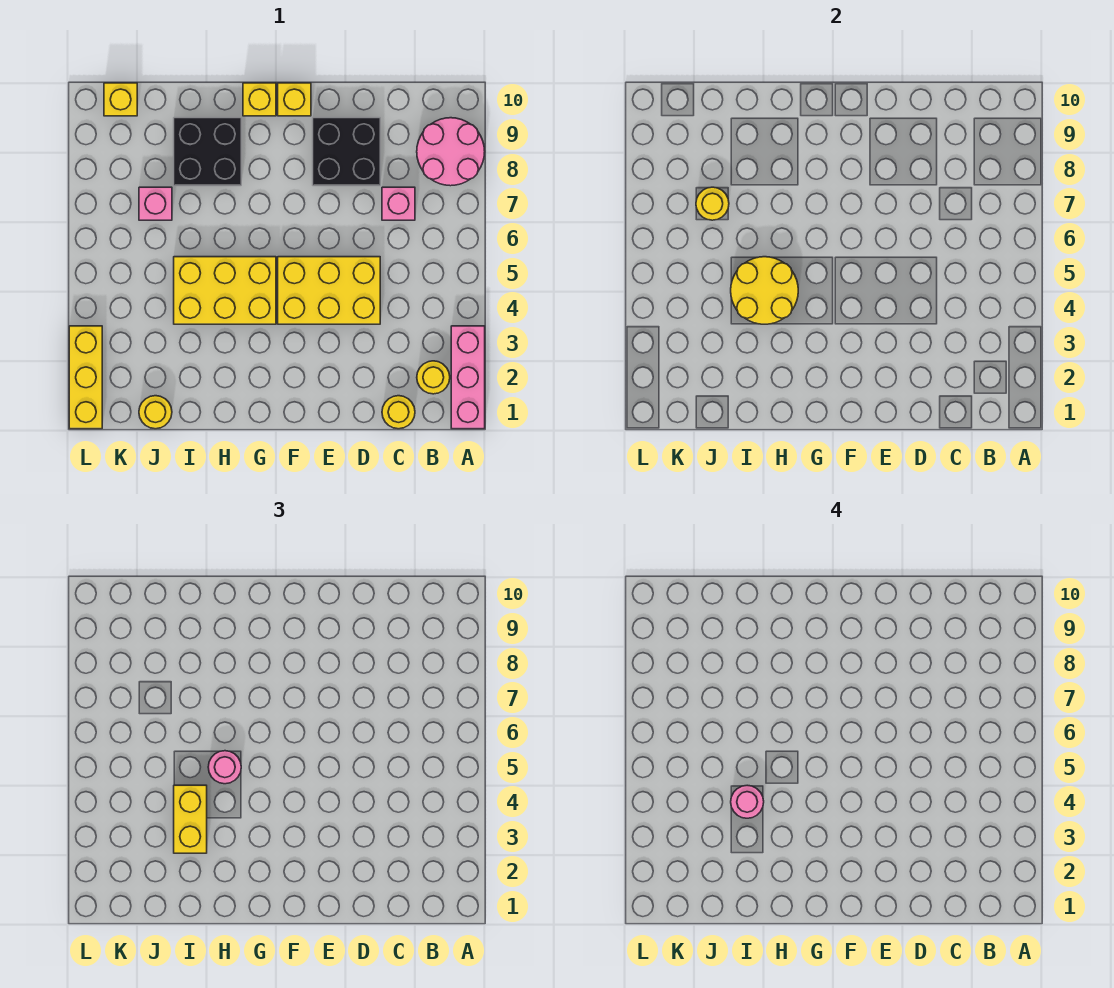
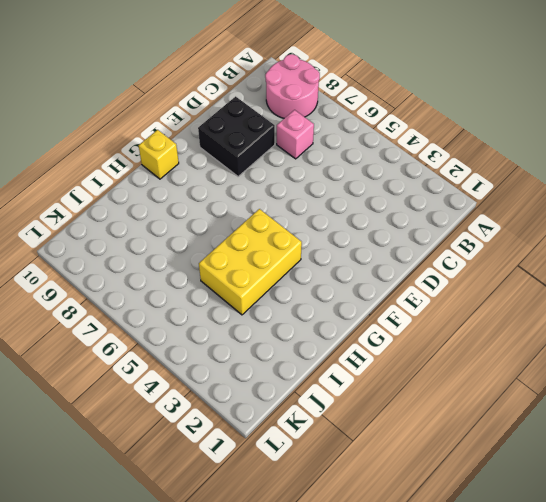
none -> pink brick A1:A3 level 1
none -> yellow round brick B2 level 1
none -> yellow round brick C1 level 1

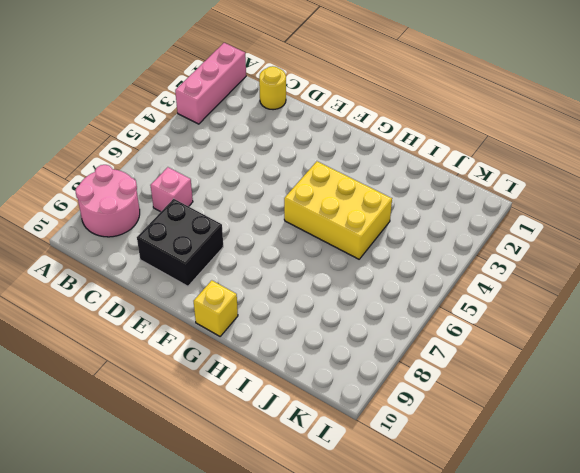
none -> yellow round brick B2 level 1
none -> yellow brick D4:F5 level 1
none -> yellow brick F10 level 1

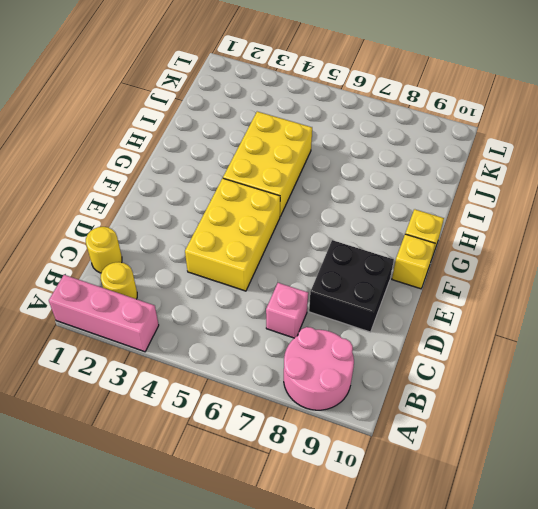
none -> black brick H8:I9 level 1
none -> yellow round brick J1 level 1
none -> pink brick J7 level 1

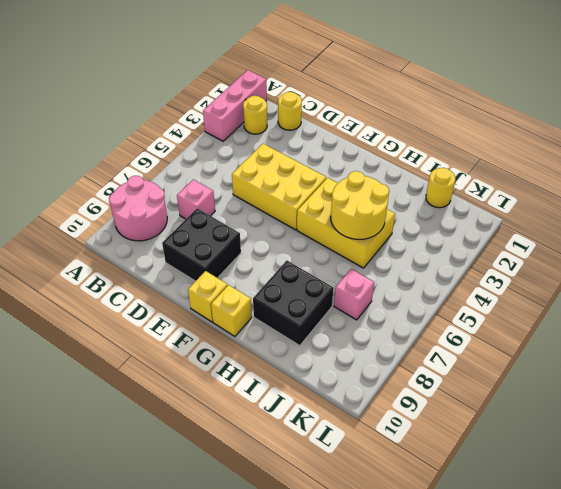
none -> yellow brick K10 level 1
none -> yellow brick L1:L3 level 1
none -> yellow round brick J7 level 2

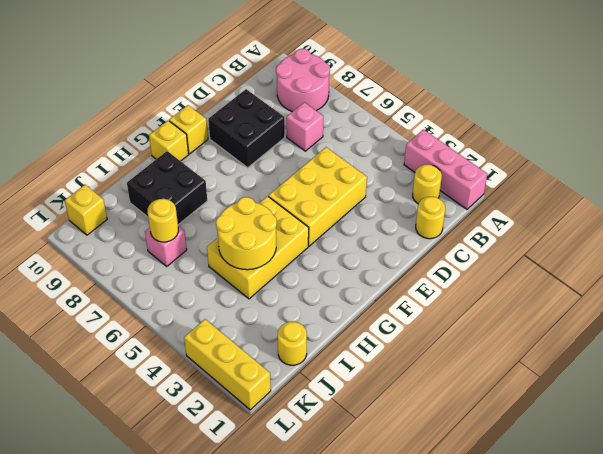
none -> pink round brick H5 level 3
none -> yellow brick I3:I4 level 3
none -> pink round brick I4 level 4

